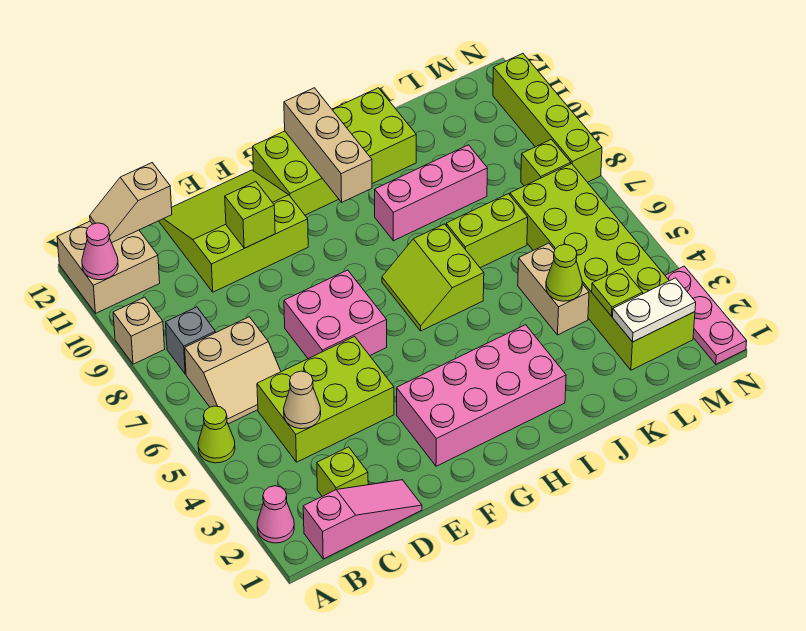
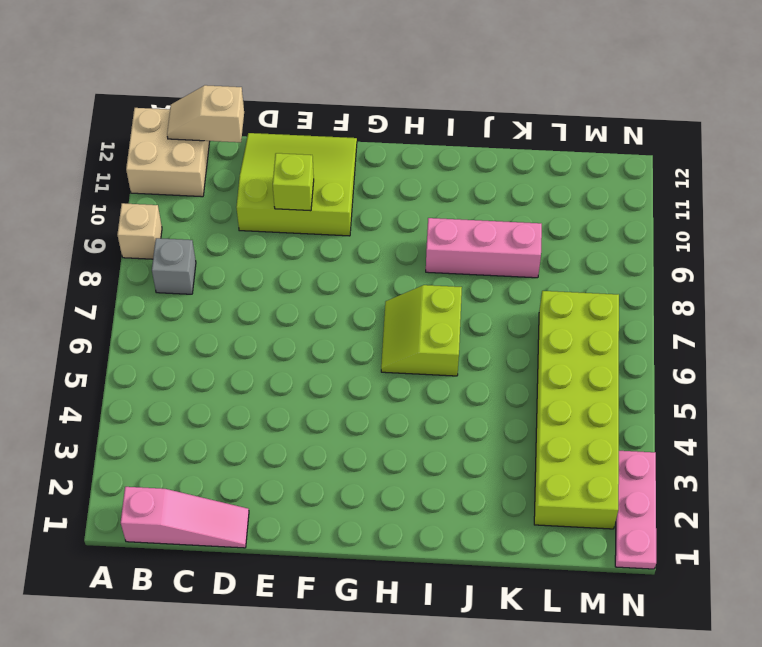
none -> pink cone A2 level 1
none -> lime cone A5 level 1
none -> tan slope B6:C7 level 1 top 7

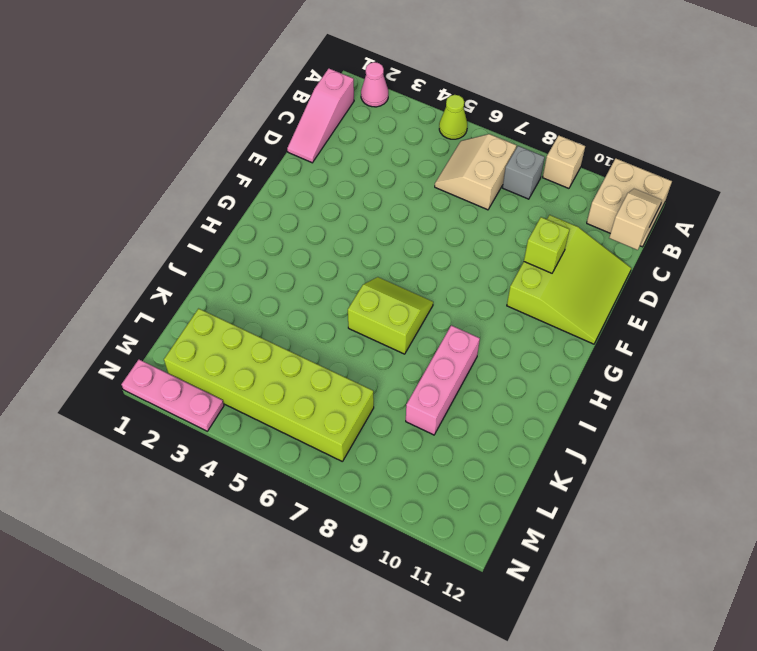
none -> lime brick C2 level 1
none -> lime brick C4:E5 level 1
none -> pink brick E6:F7 level 1

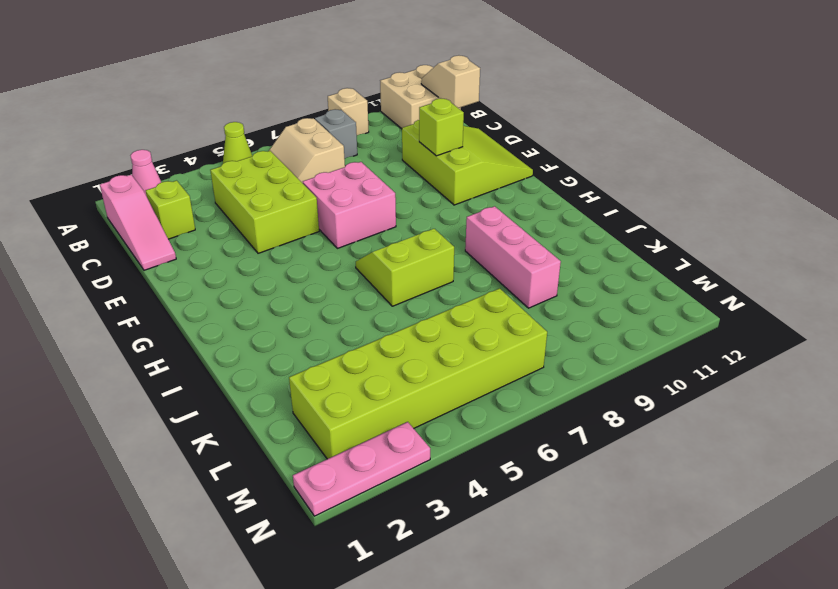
none -> pink brick F2:I3 level 1
none -> lime brick G11:J12 level 1
none -> lime brick J7:K7 level 1

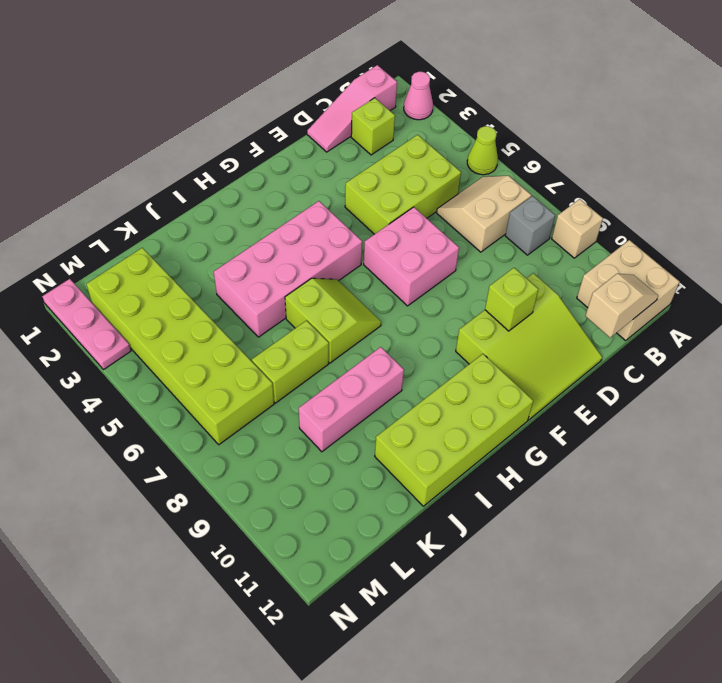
pink brick G4:J5 level 1 -> pink brick F2:I3 level 1
none -> tan brick K4:K5 level 1
none -> lime brick M8 level 1
none -> lime brick N8:N11 level 1

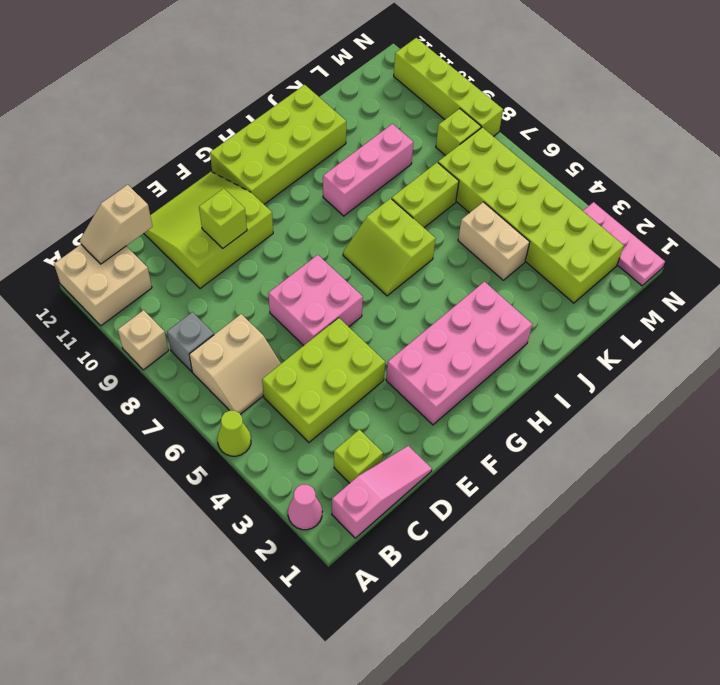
none -> pink cone A11 level 2
none -> tan cone C4 level 2
none -> tan brick H10:H12 level 2

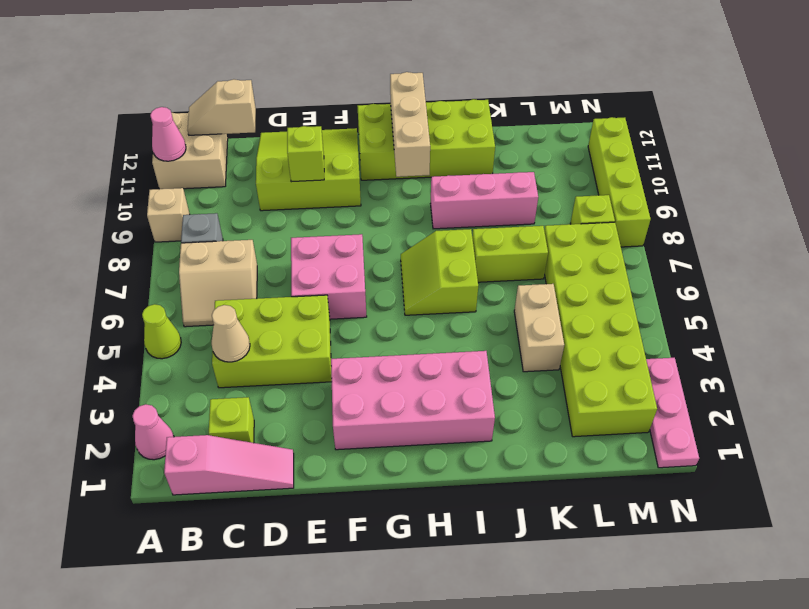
none -> lime cone K4 level 2
none -> white plate L2:M2 level 2
none -> lime plate L3 level 2

